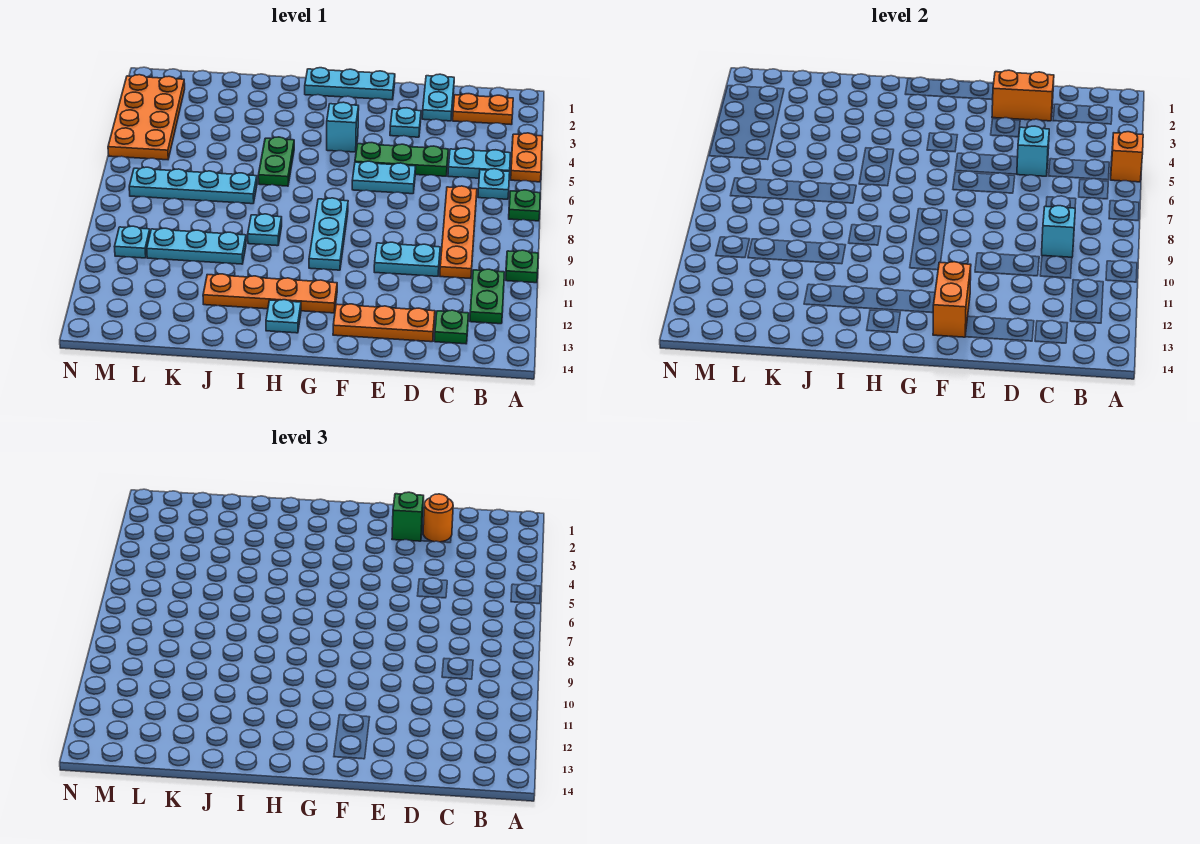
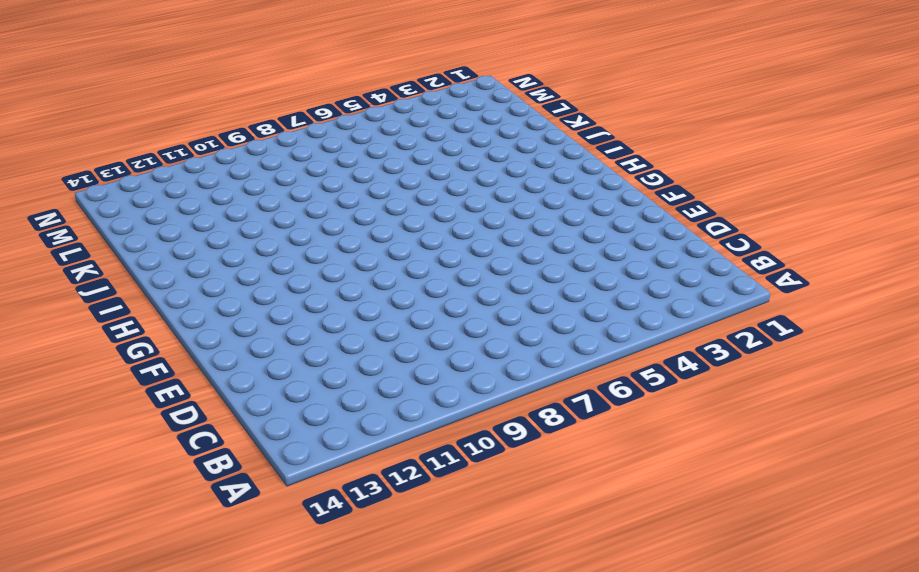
none -> orange plate A4:A5 level 1
none -> green plate A7 level 1
none -> green plate A10 level 1
none -> orange plate B2:C2 level 1

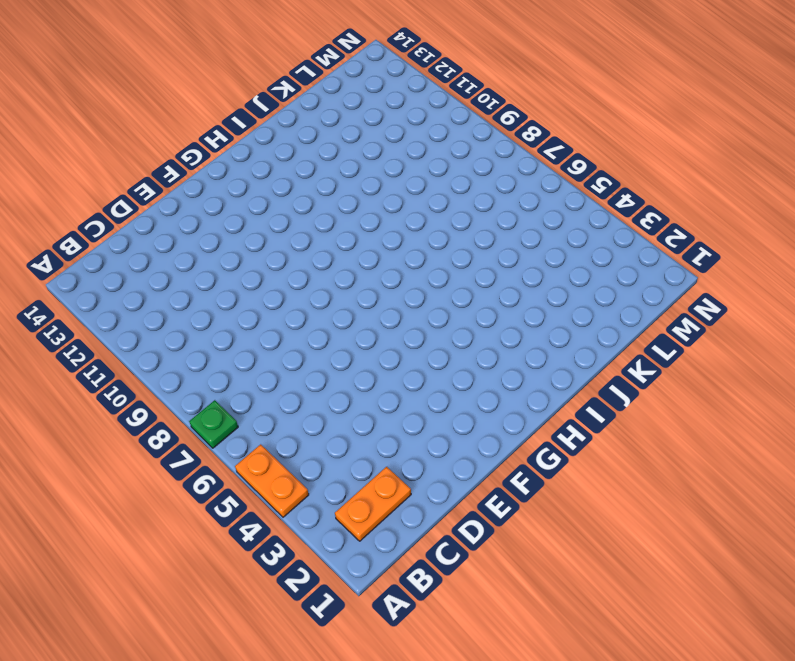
none -> green plate A10 level 1
none -> cyan plate B5:C5 level 1
none -> cyan plate B6 level 1
none -> green plate B11:B12 level 1

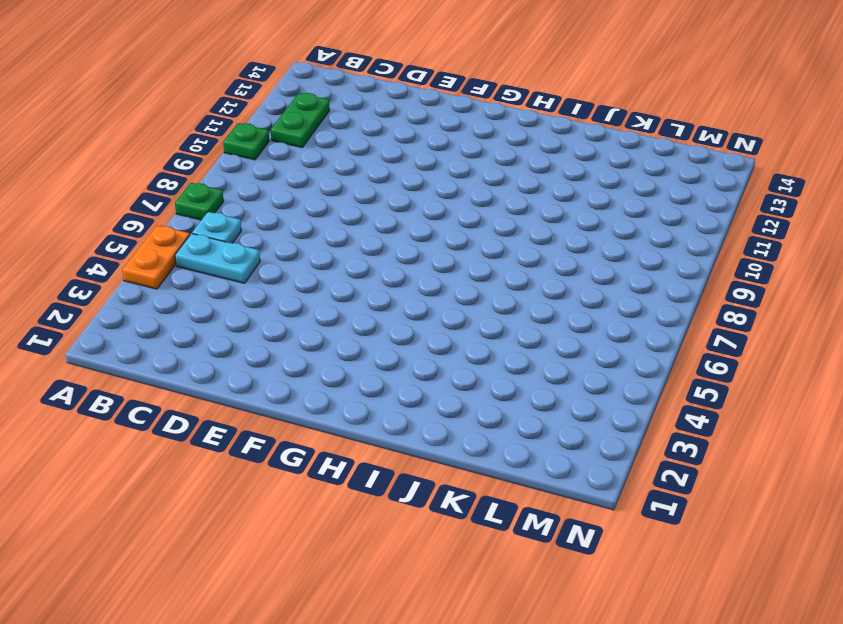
none -> orange plate B2:C2 level 1
none -> orange plate C7:C10 level 1
none -> green plate C13 level 1
none -> cyan plate D1:D2 level 1

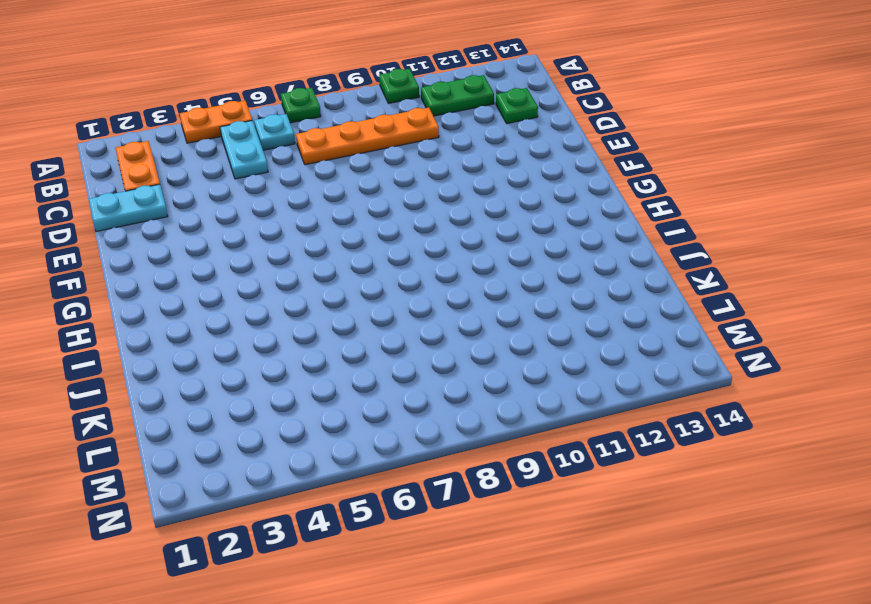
none -> green plate D5:F5 level 1
none -> cyan plate D10:E10 level 1
none -> orange plate D13:F13 level 1
none -> cyan plate E3 level 1

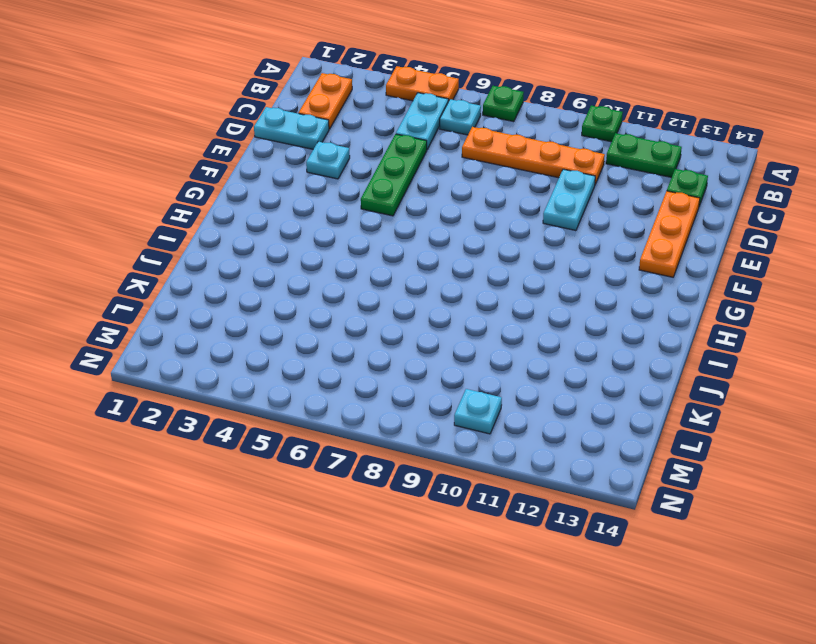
none -> cyan plate E6:F6 level 1
none -> cyan plate F1:H1 level 1
none -> cyan brick G4 level 1
none -> cyan plate G8:G10 level 1

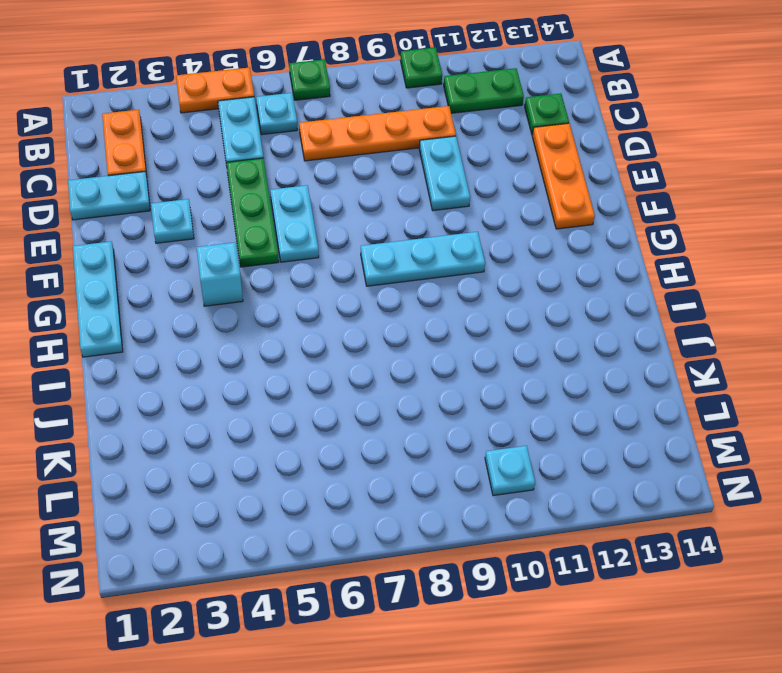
none -> orange plate G12:J12 level 1
none -> cyan plate H13 level 1
none -> green plate I5:I6 level 1
none -> cyan plate I9 level 1

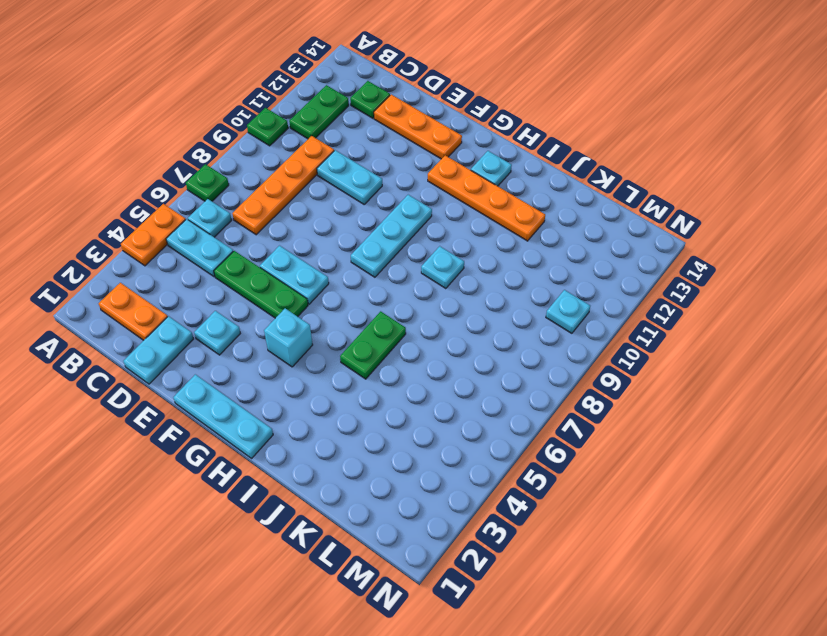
none -> cyan plate J7:M7 level 1
none -> cyan plate J10:L10 level 1
none -> orange plate M2:N5 level 1
none -> orange brick A5 level 2

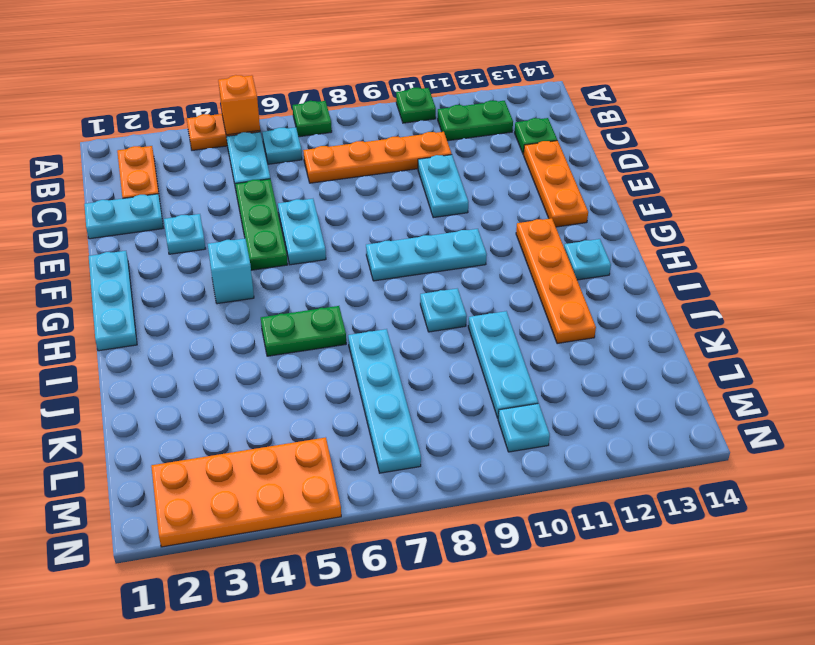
none -> cyan brick C9 level 2
none -> orange brick D2:E2 level 2
none -> cyan brick D5 level 2
none -> orange brick F12:F13 level 2

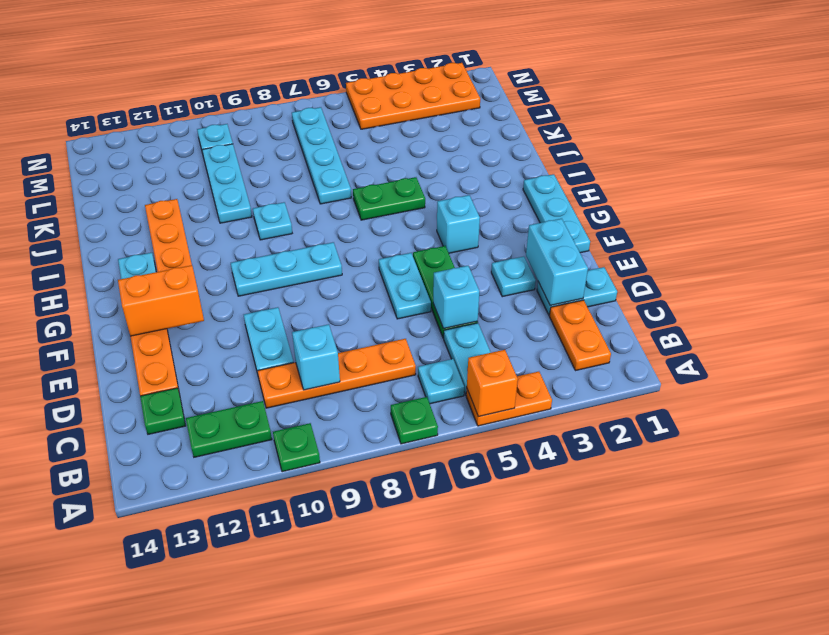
cyan brick D2:E2 level 2 -> orange brick D2:E2 level 2
none -> orange round brick D2 level 3
none -> green brick E2 level 3

